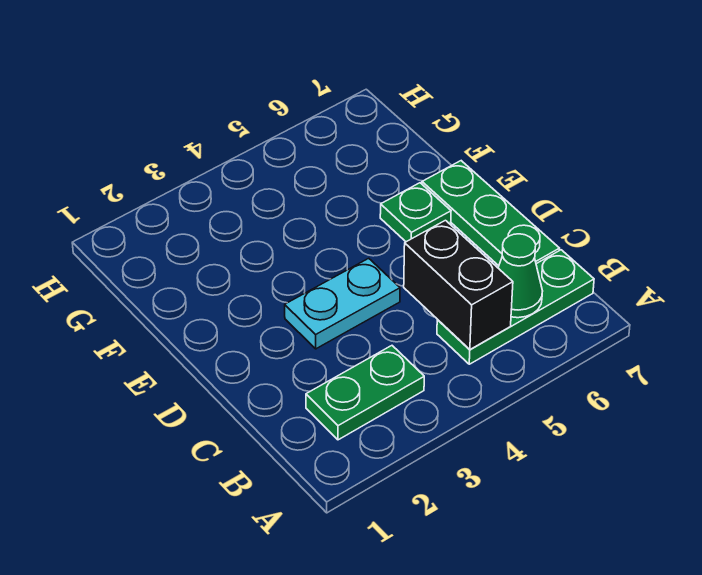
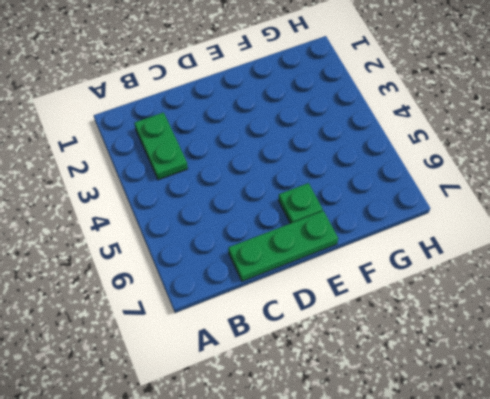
none -> green plate B5:B7 level 1
none -> cyan plate D3:D4 level 1

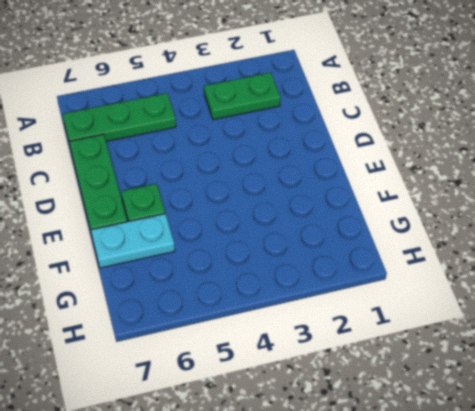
cyan plate F6:F7 level 1 -> cyan plate D3:D4 level 1
none -> black brick B5:C5 level 2
none -> green cone B6 level 2

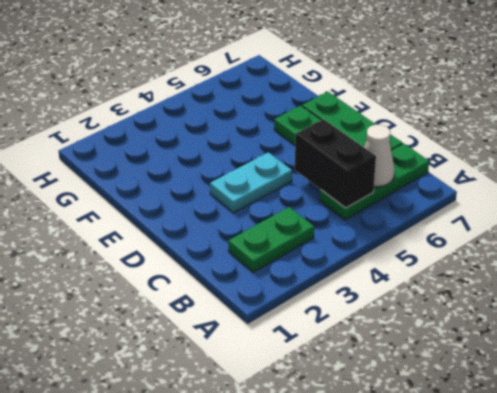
white cone B6 level 2 -> green cone B6 level 2

